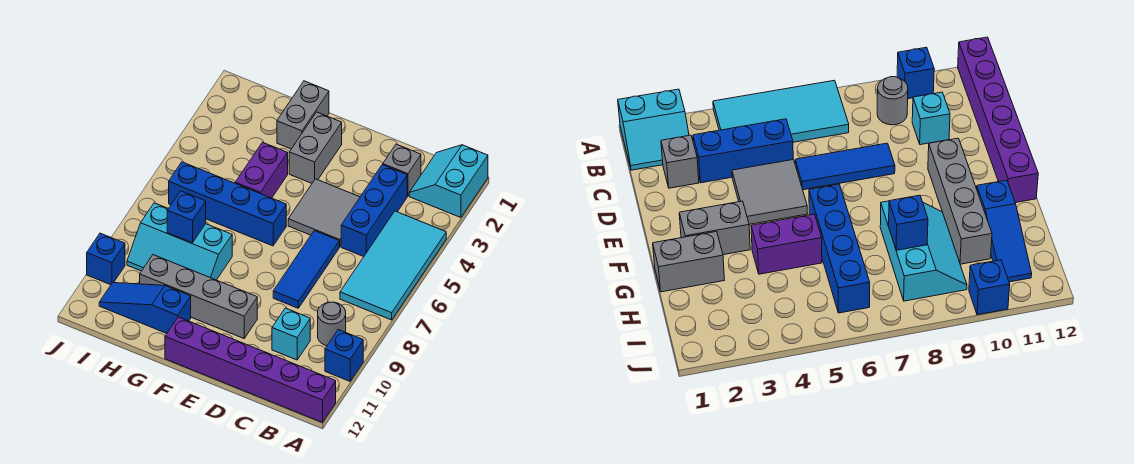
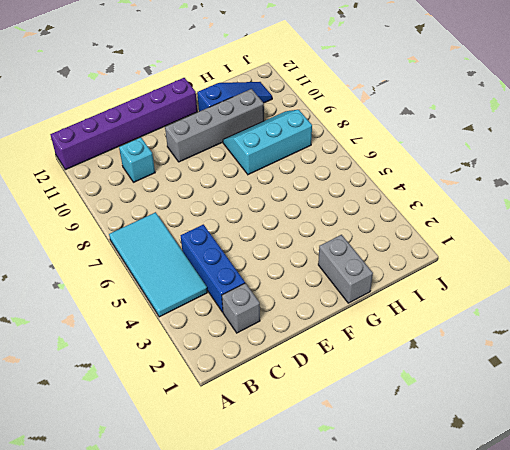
none -> cyan slope A1:B2 level 1 top A
none -> blue brick A10 level 1
none -> grey round brick B9 level 1

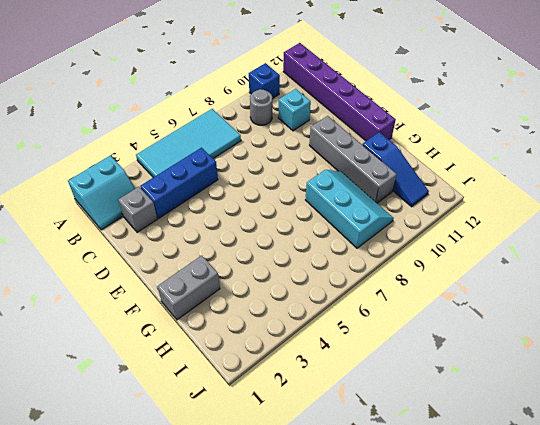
none -> grey tile D4:E5 level 1
none -> blue tile D6:D8 level 1
none -> grey brick F2:F3 level 1

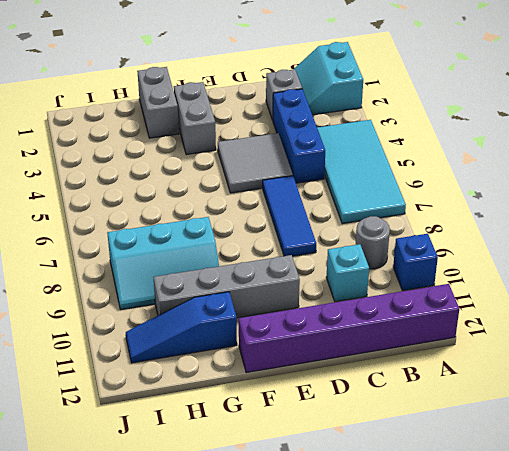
none -> blue brick F6:I6 level 1
none -> purple brick G4:G5 level 1
none -> blue brick J10 level 1

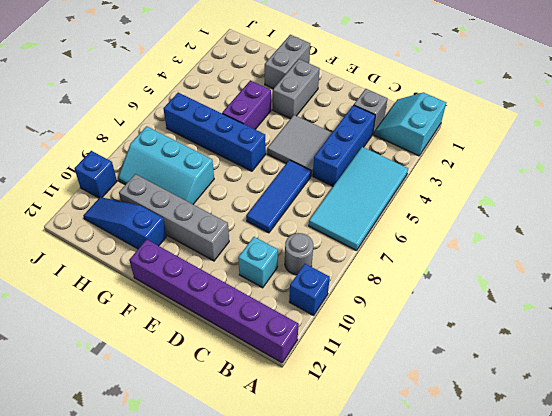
none -> blue brick H8 level 2

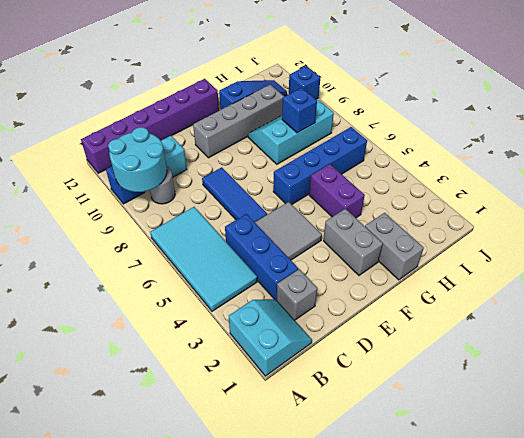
cyan round brick A9:B10 level 2 -> none

